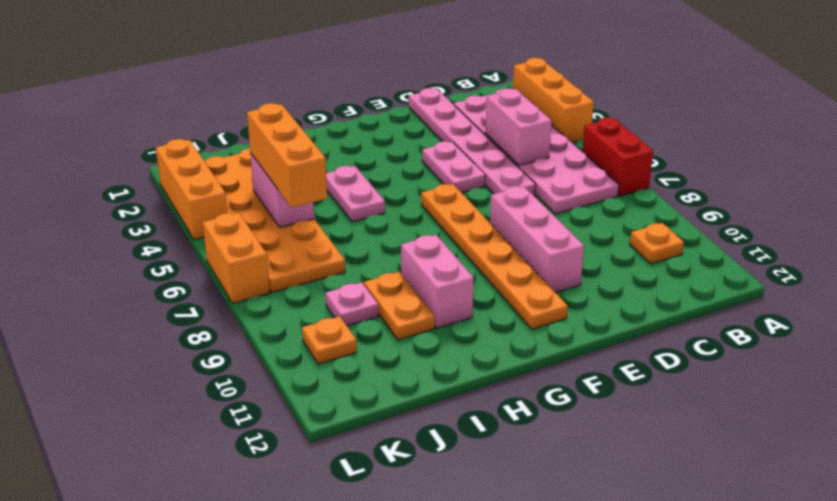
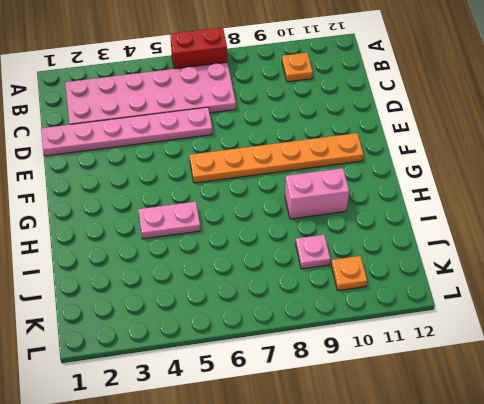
none -> orange brick A2:A4 level 1
none -> pink plate E4:E5 level 1
none -> pink brick E8:E10 level 1

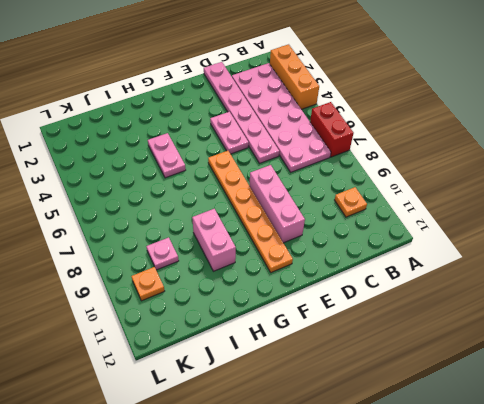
none -> orange plate I9:I10 level 1
none -> orange plate J2:K7 level 1
none -> orange brick L2:L4 level 1

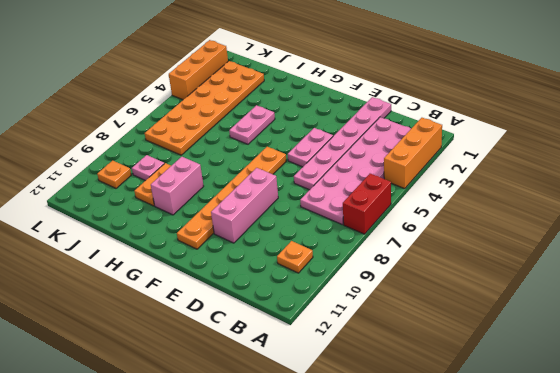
none -> orange brick L6:L7 level 1
none -> pink brick C4:C5 level 2
none -> pink brick J4:J5 level 2

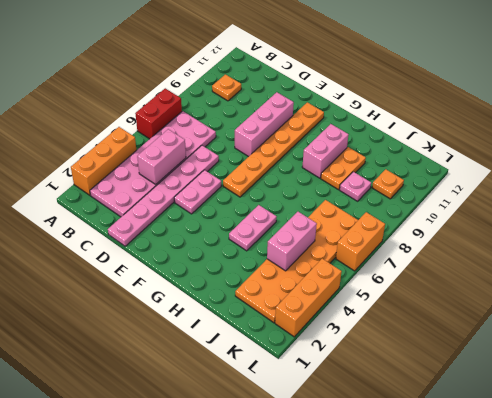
none -> orange brick J4:J6 level 3

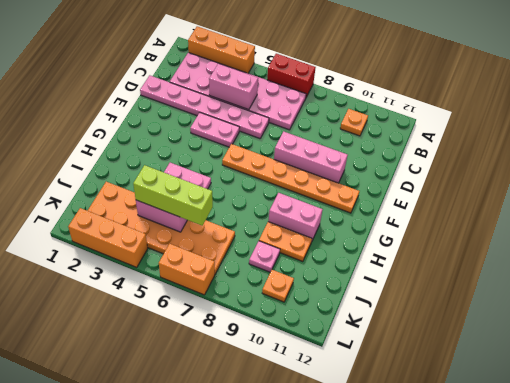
lime brick J4:J6 level 3 -> orange brick J4:J6 level 3

